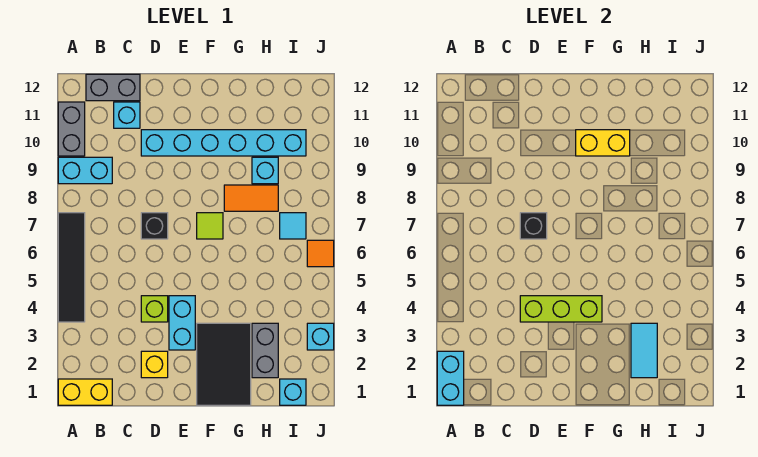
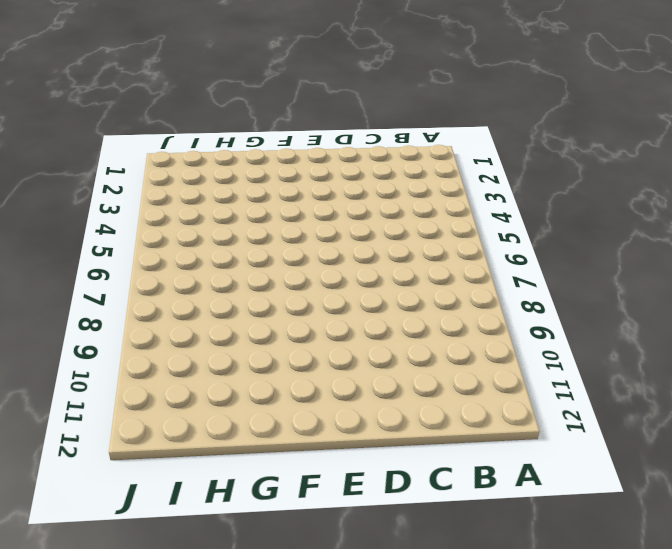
none -> yellow brick A1:B1 level 1
none -> black tile A4:A7 level 1
none -> cyan brick A9:B9 level 1

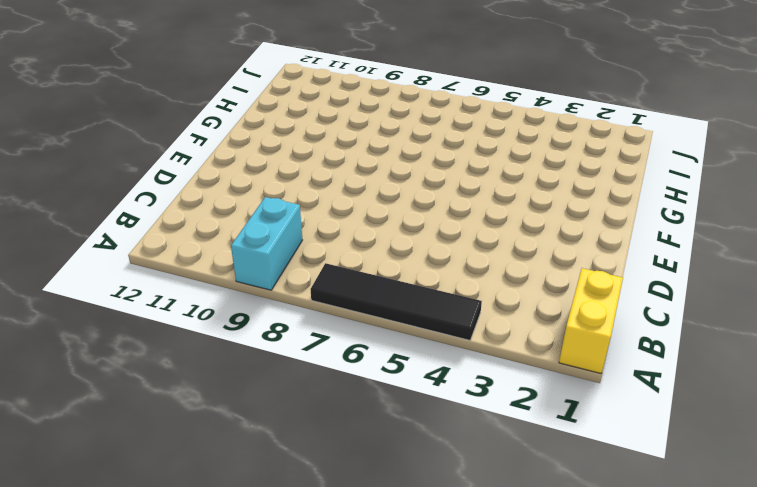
none -> grey brick A10:A11 level 1
none -> grey brick B12:C12 level 1
none -> cyan brick C11 level 1

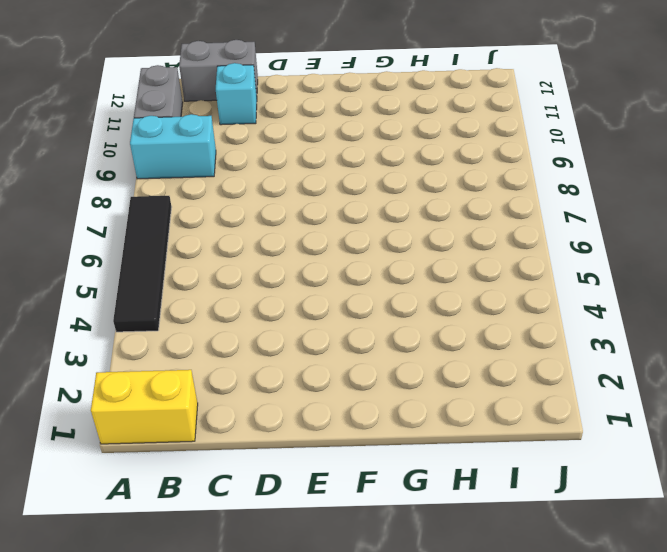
none -> yellow brick D2 level 1
none -> lime brick D4 level 1
none -> black brick D7 level 1

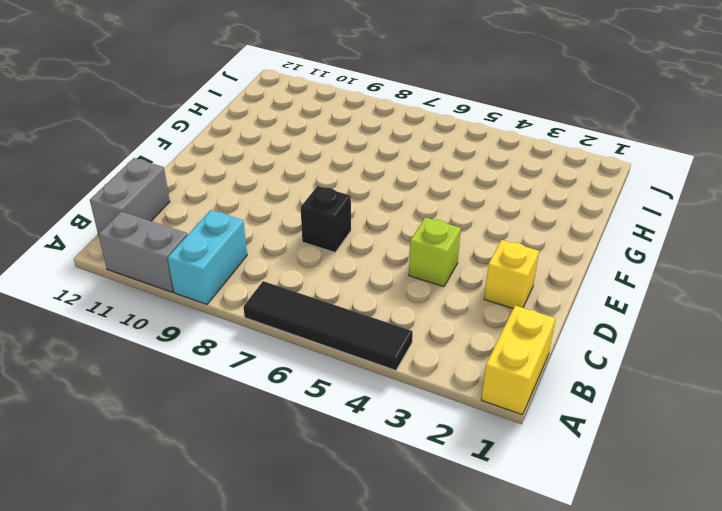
none -> cyan brick C11 level 1
none -> cyan brick D10:I10 level 1
none -> cyan brick E3:E4 level 1

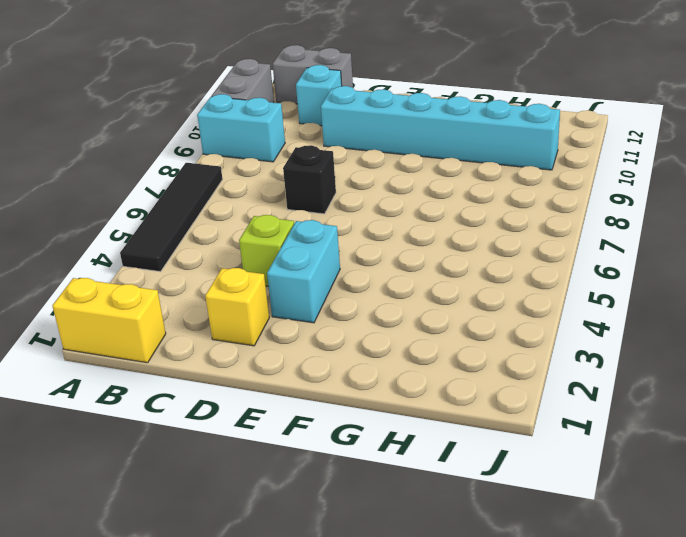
none -> black tile F1:G3 level 1
none -> lime tile F7 level 1
none -> orange tile G8:H8 level 1

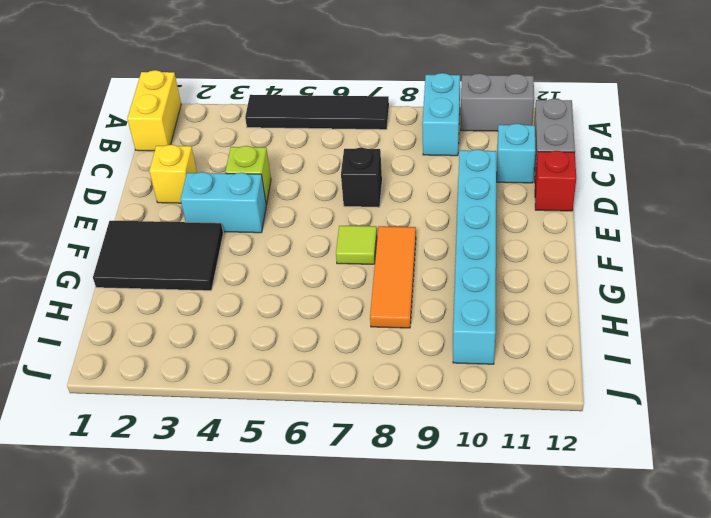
red brick D12 level 1 -> none
orange tile F8:H8 level 1 -> orange tile G8:H8 level 1
none -> grey brick H2:H3 level 1
none -> cyan brick H9 level 1
none -> cyan brick I1 level 1

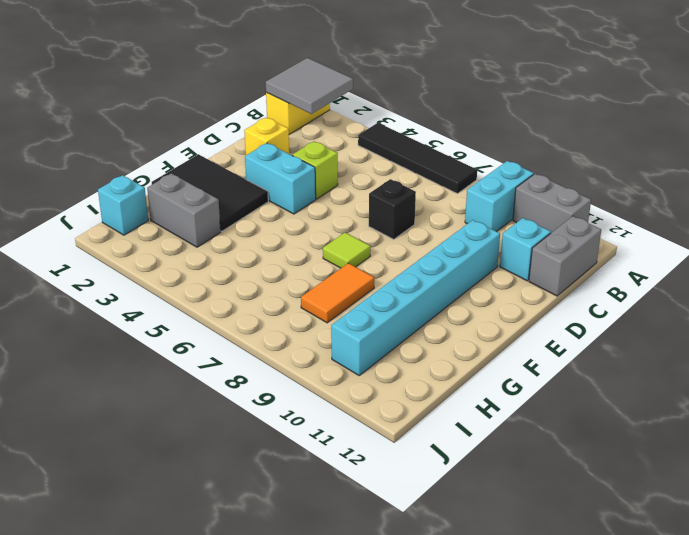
grey tile A1:B2 level 2 -> cyan brick A1:A2 level 2
none -> cyan brick H9 level 1
none -> cyan tile I7 level 1
none -> cyan brick J3 level 1

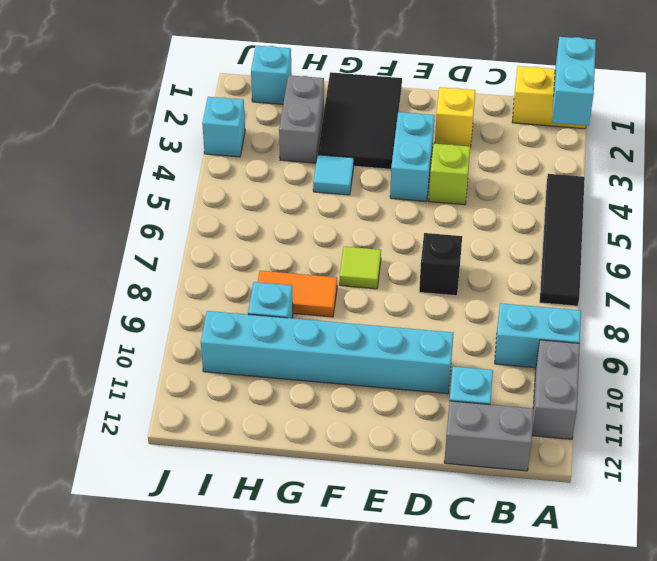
cyan tile G4 level 1 -> cyan tile I7 level 1
none -> orange tile J6 level 1
none -> lime brick D4:F4 level 2
none -> black brick D7 level 2

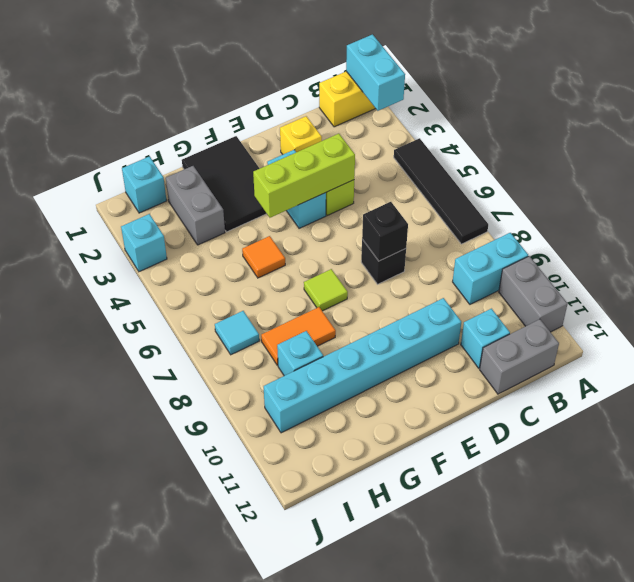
orange tile G5 level 1 -> orange tile J6 level 1
none -> yellow brick F10:G10 level 2
none -> cyan tile H2:H3 level 2

